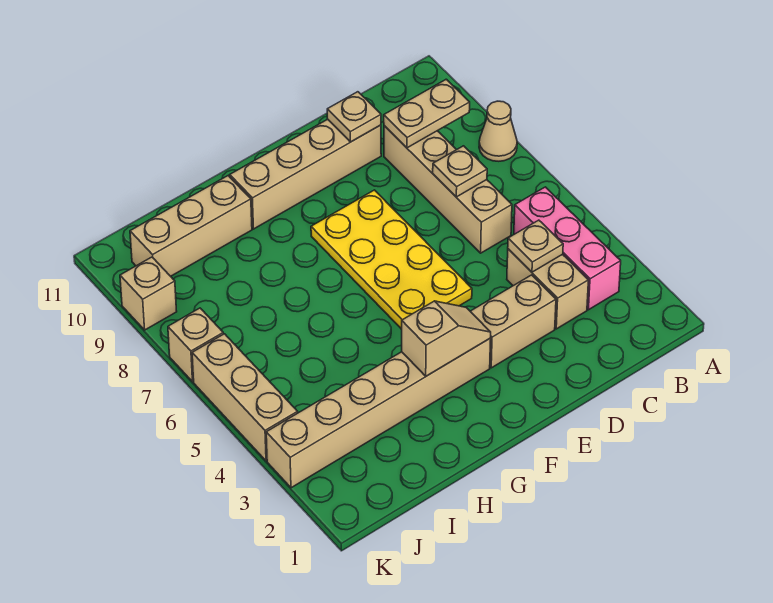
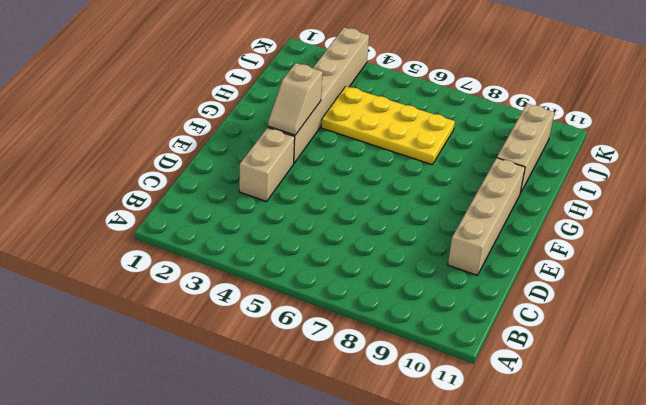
yellow plate H4:I7 level 1 -> yellow plate E5:F8 level 1
none -> tan cone A8 level 1
none -> pink brick B3:B5 level 1
none -> tan brick C3:C4 level 1

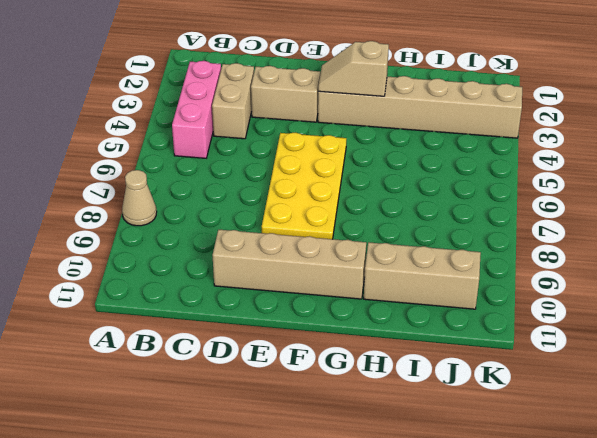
none -> tan brick C6:C9 level 1
none -> tan brick K4:K6 level 1
none -> tan brick K7 level 1

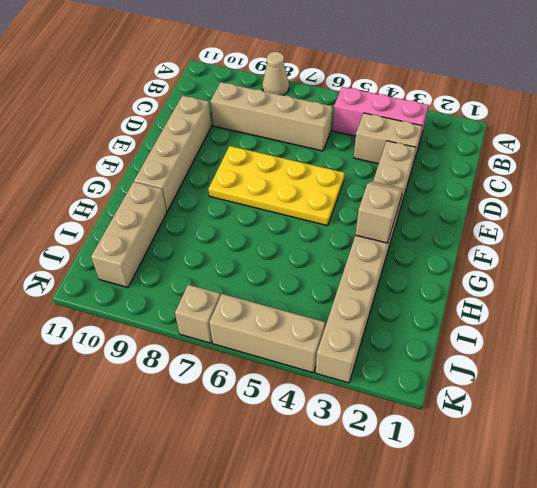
none -> tan brick K9 level 1
none -> tan plate B9:C9 level 2
none -> tan plate C4 level 2

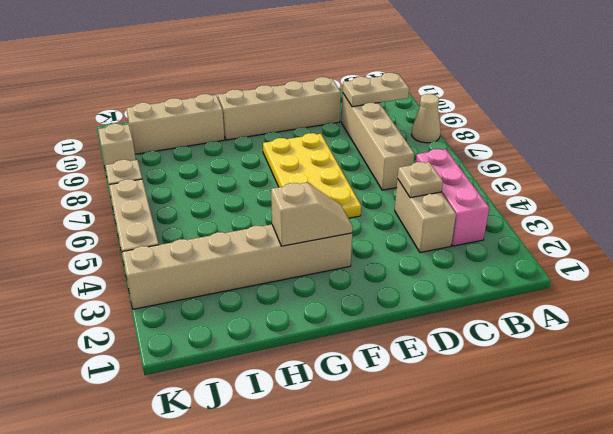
none -> tan brick D3:E3 level 1
none -> tan plate C7 level 2
none -> tan plate D10 level 2

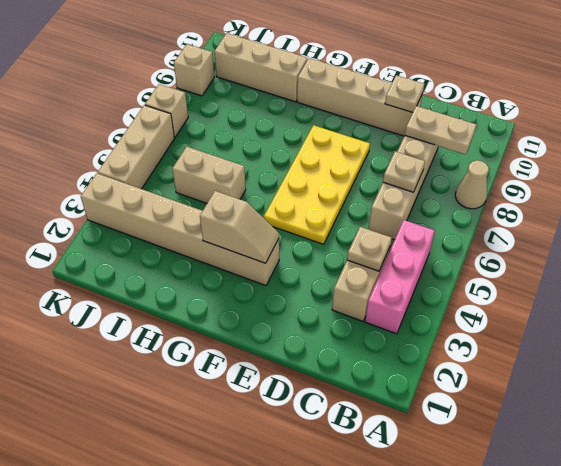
tan brick H5:I5 level 1 -> tan brick D3:E3 level 1

